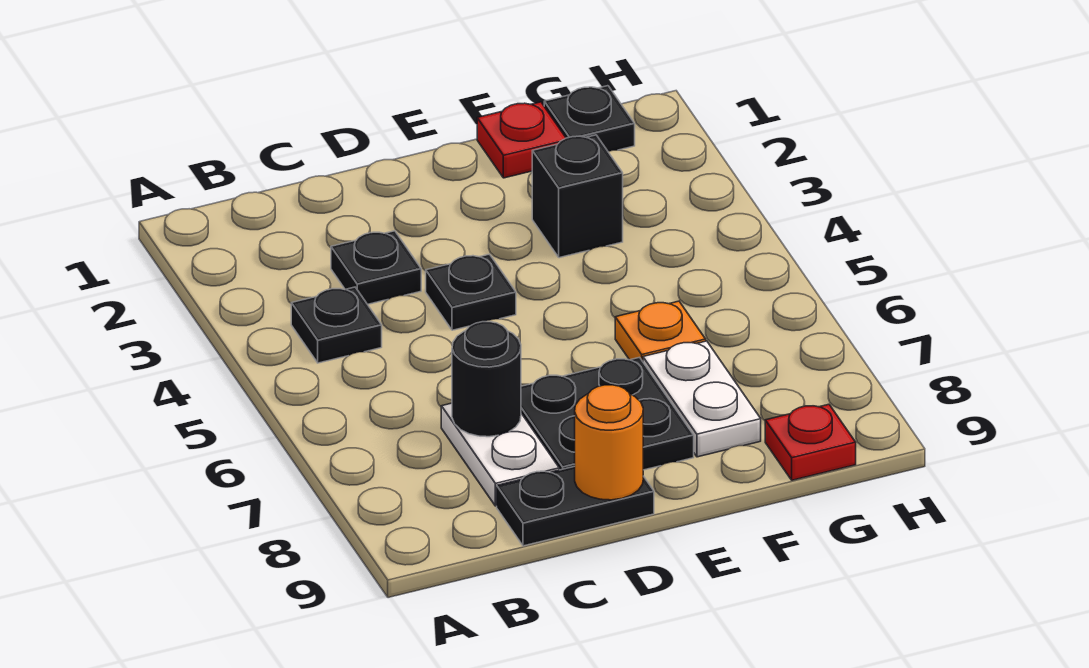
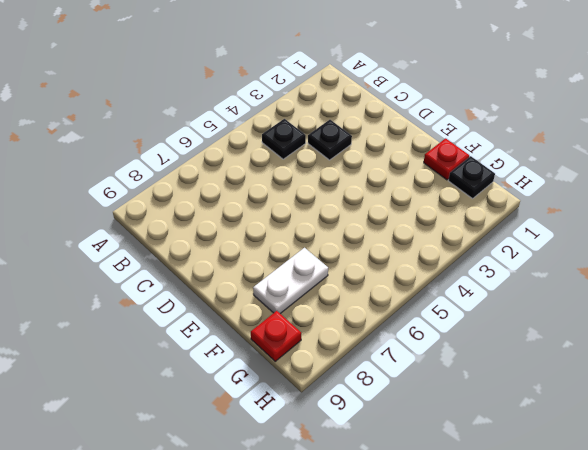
none -> white plate C7:C8 level 1
none -> black plate C9:D9 level 1
none -> black plate D4 level 1

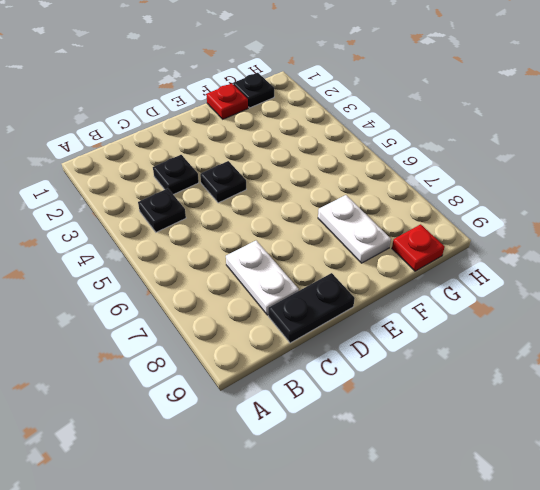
none -> black plate D7:E8 level 1
none -> black brick F3 level 1
none -> orange plate F6 level 1

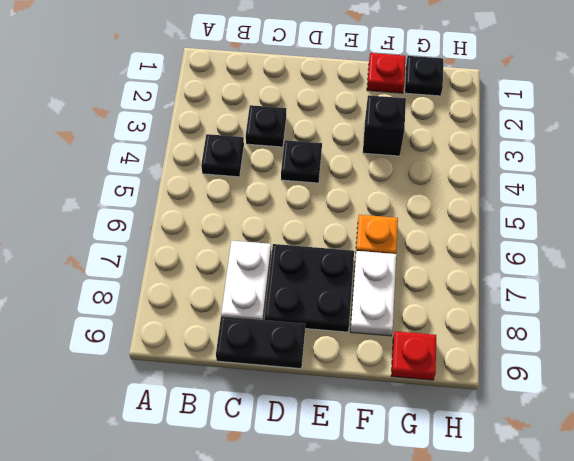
none -> black round brick C7 level 2
none -> orange round brick D9 level 2

